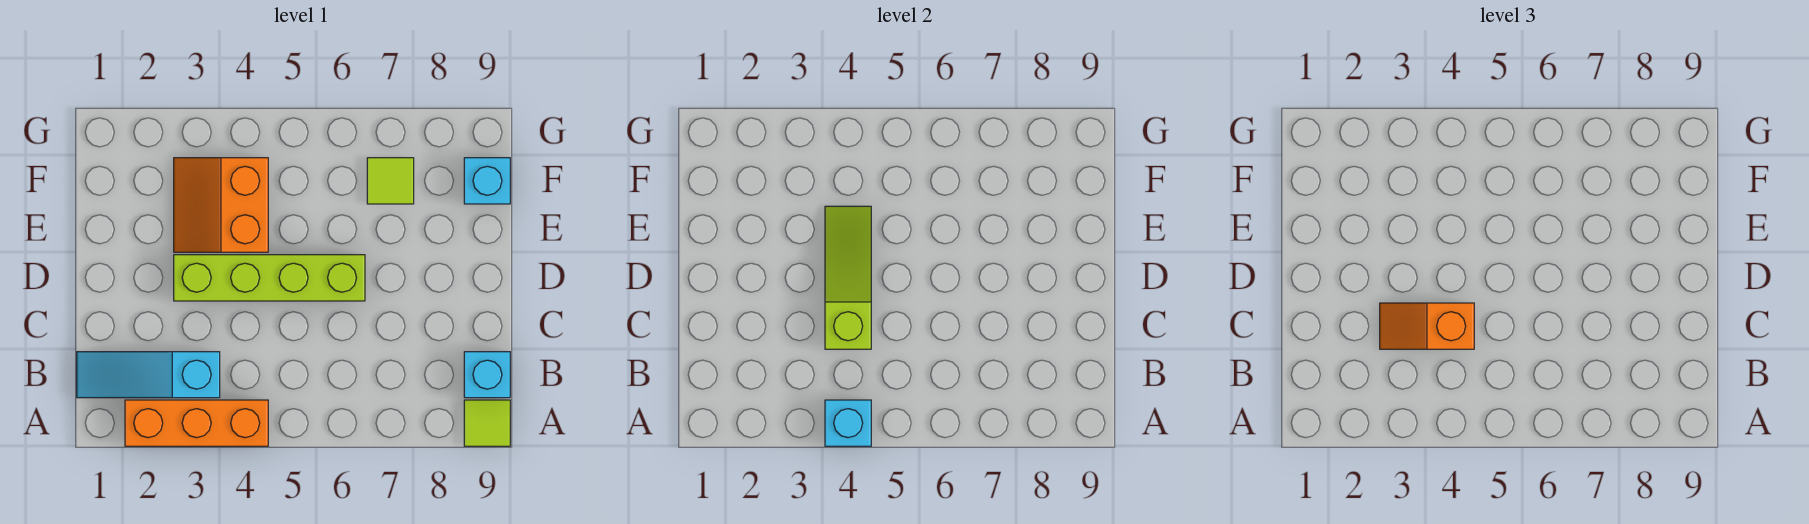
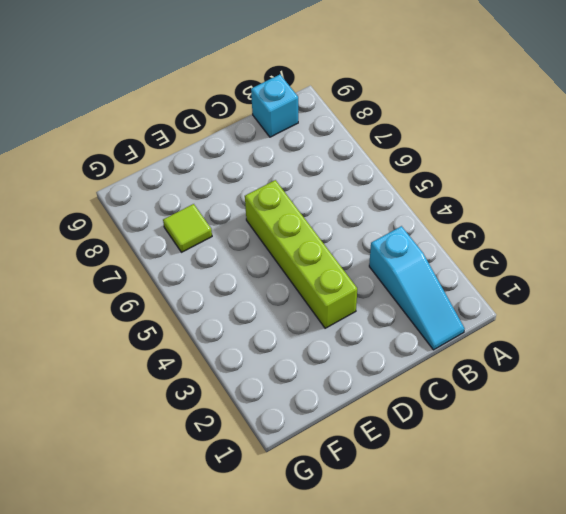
none -> orange brick A2:A4 level 1
none -> lime tile A9 level 1

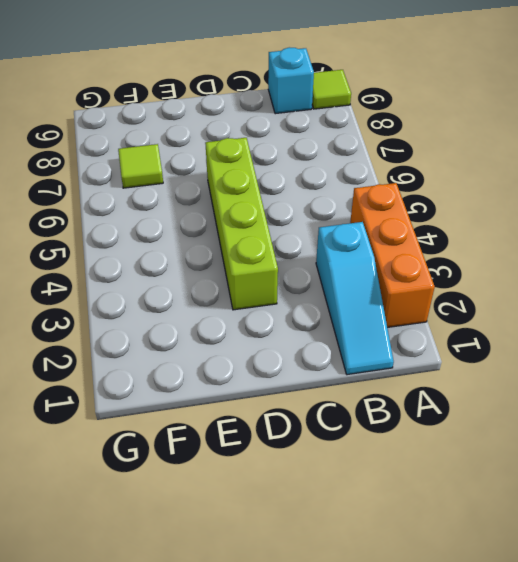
none -> orange slope E3:F4 level 1 top 4
none -> cyan brick F9 level 1

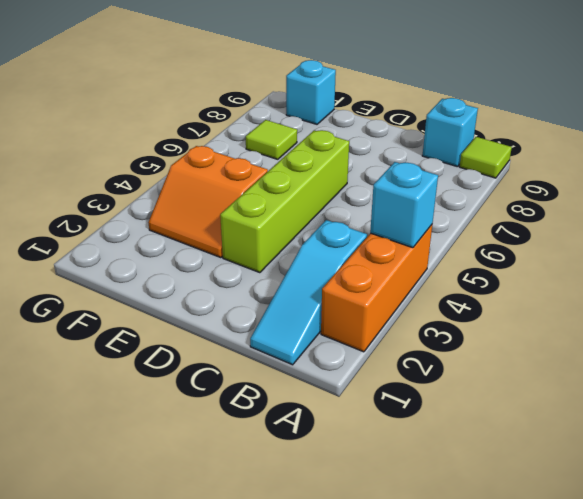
none -> lime slope C4:E4 level 2 top C
none -> orange slope C3:C4 level 3 top 4

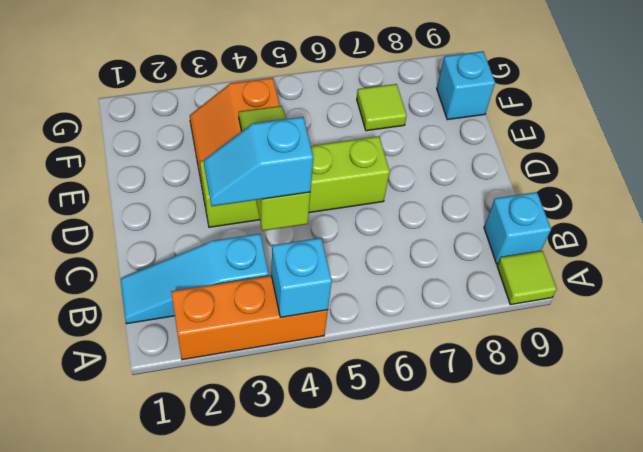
cyan slope C3:C4 level 3 top 4 -> orange slope C3:C4 level 3 top 4

